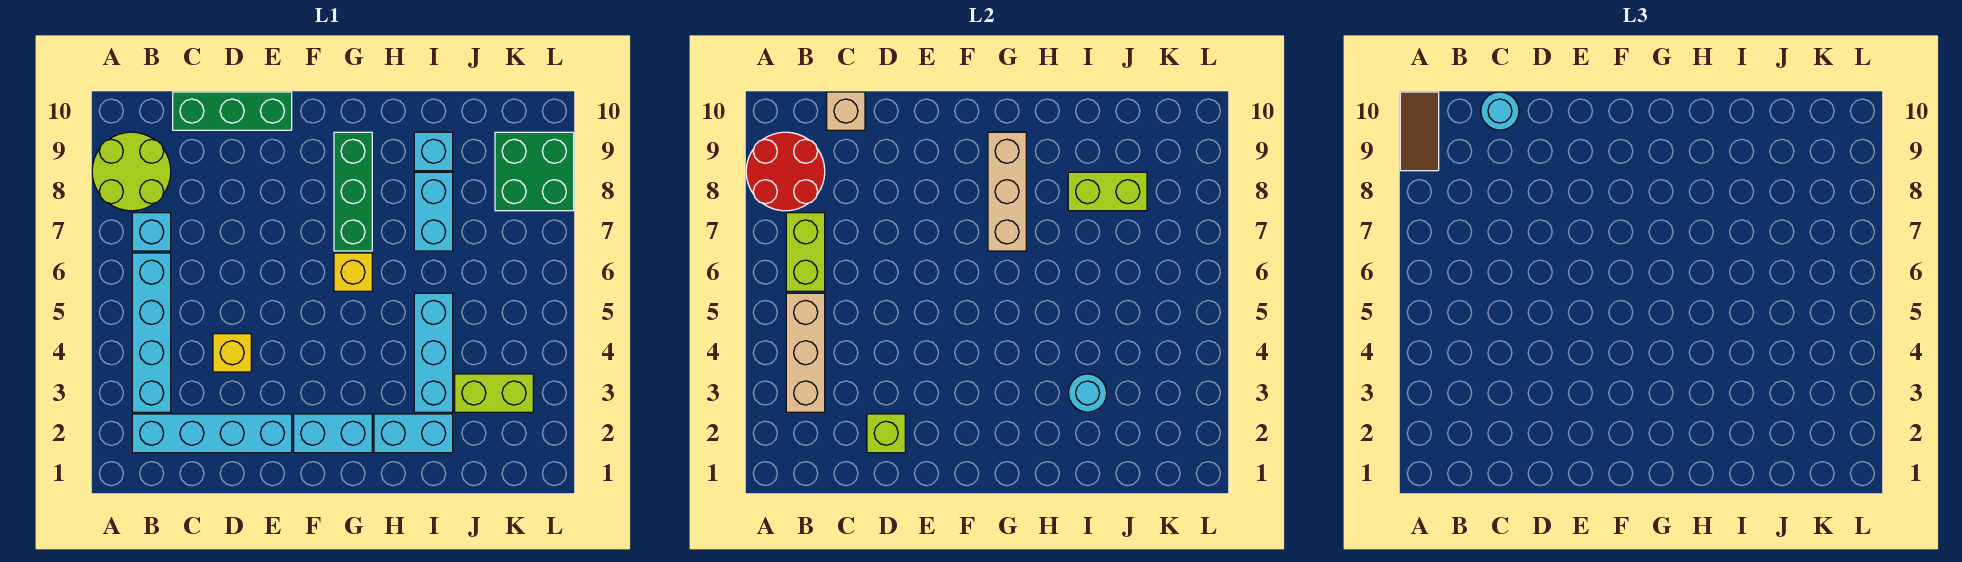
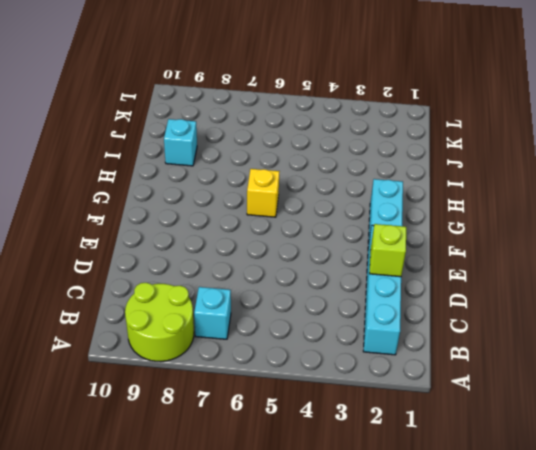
none -> cyan brick B3:B6 level 1
none -> green brick C10:E10 level 1
none -> yellow brick D4 level 1

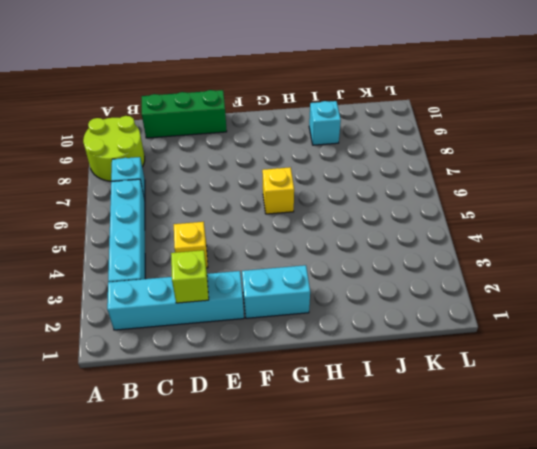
none -> green brick G7:G9 level 1
none -> cyan brick H2:I2 level 1
none -> cyan brick I3:I5 level 1

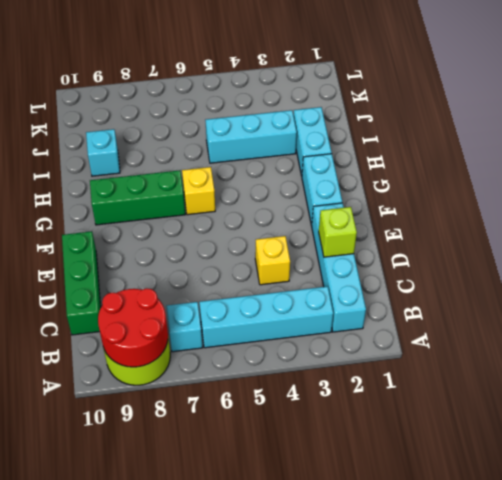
none -> cyan brick I7:I8 level 1
none -> lime brick J3:K3 level 1
none -> green brick K8:L9 level 1

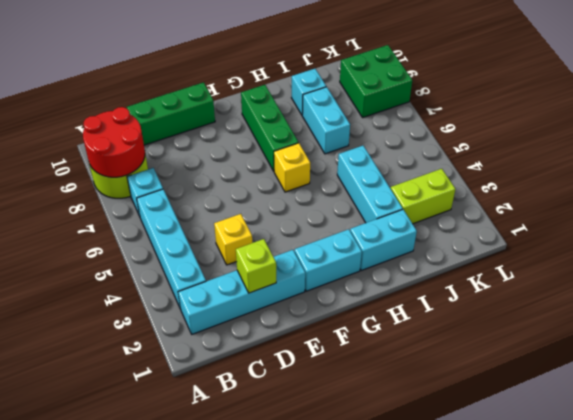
none -> tan brick B3:B5 level 2
none -> lime brick B6:B7 level 2
none -> tan brick C10 level 2

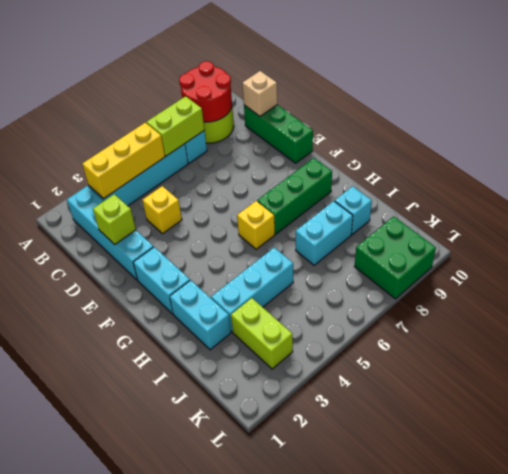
yellow brick B3:B5 level 2 -> tan brick B3:B5 level 2
none -> tan brick G7:G9 level 2
none -> cyan round brick I3 level 2
none -> lime brick I8:J8 level 2

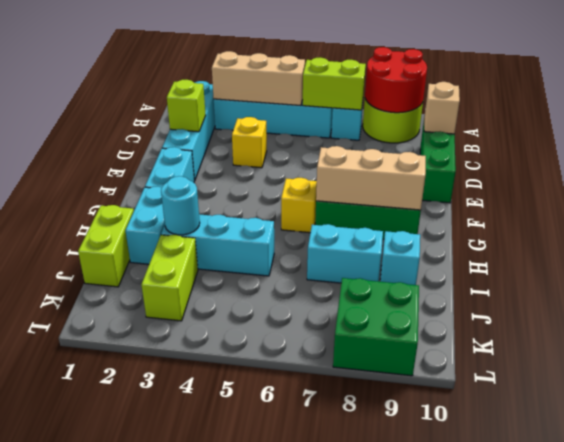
lime brick I1:J1 level 1 -> lime brick I8:J8 level 2
none -> brown tile A9:A10 level 3
none -> cyan round brick C10 level 3

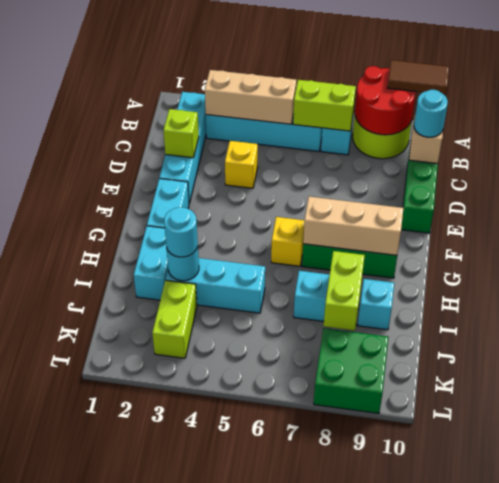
cyan round brick I3 level 3 -> none

